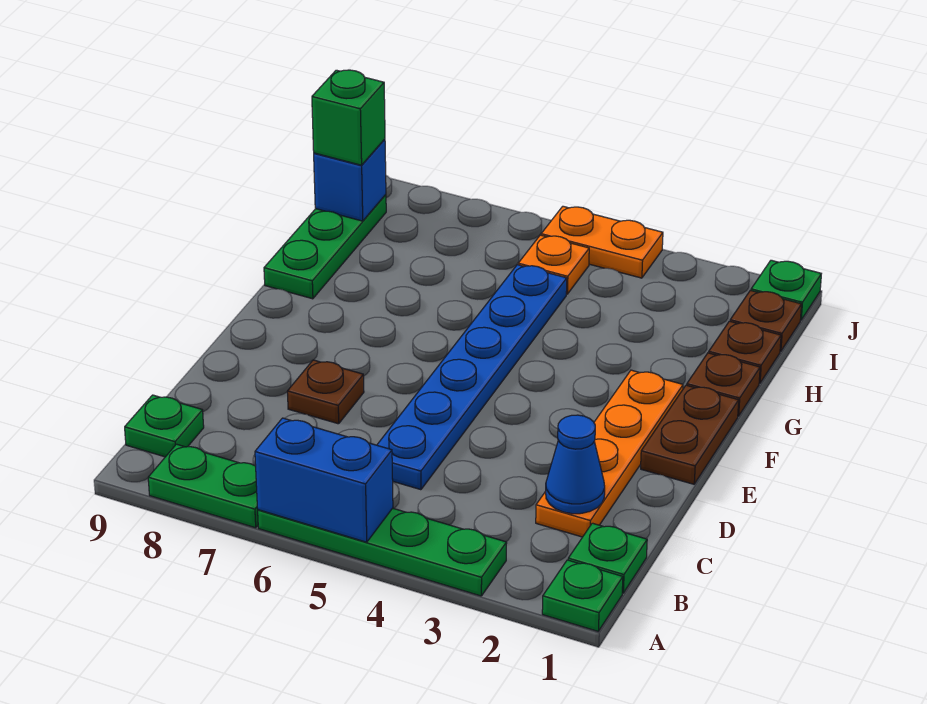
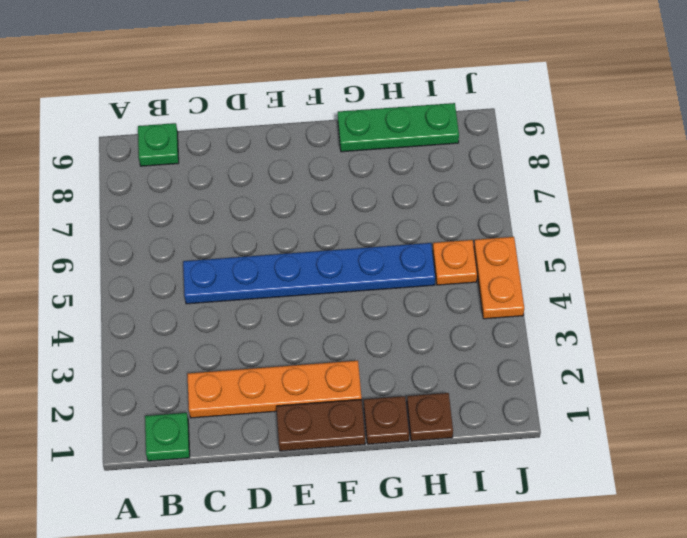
none -> green plate A1 level 1
none -> green plate A3:A6 level 1
none -> green plate A7:A8 level 1

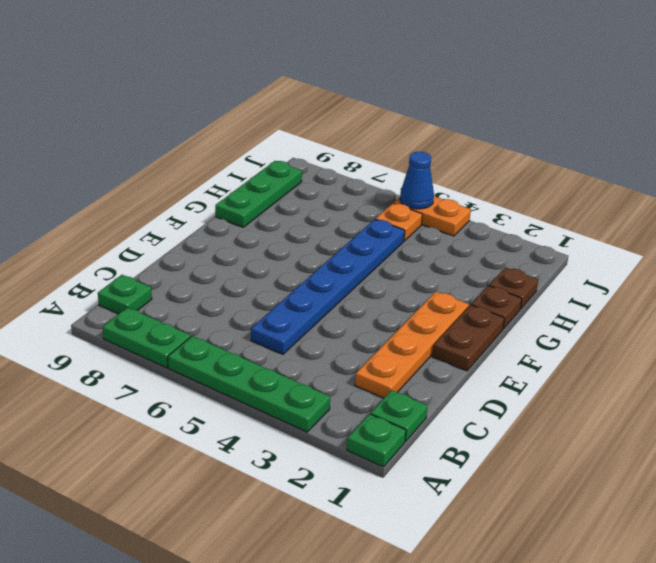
blue cone J5 level 2 -> blue cone C2 level 2
none -> brown plate D7 level 1
none -> brown plate I1 level 1
none -> green plate J1 level 1

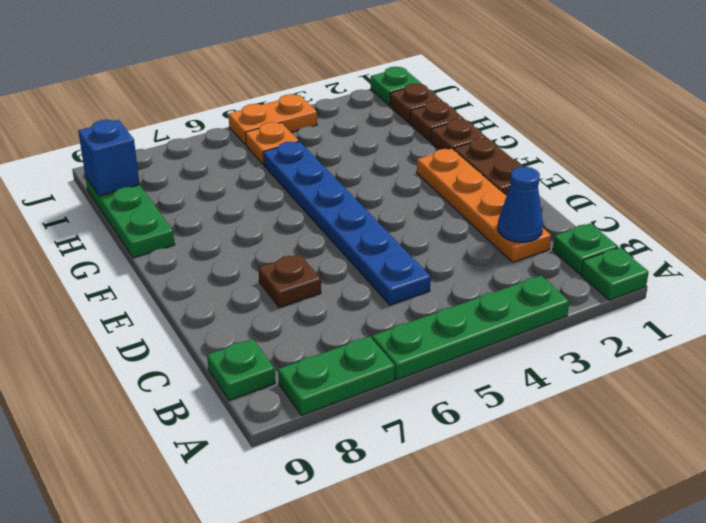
none -> blue brick A5:A6 level 2
none -> green brick I9 level 3

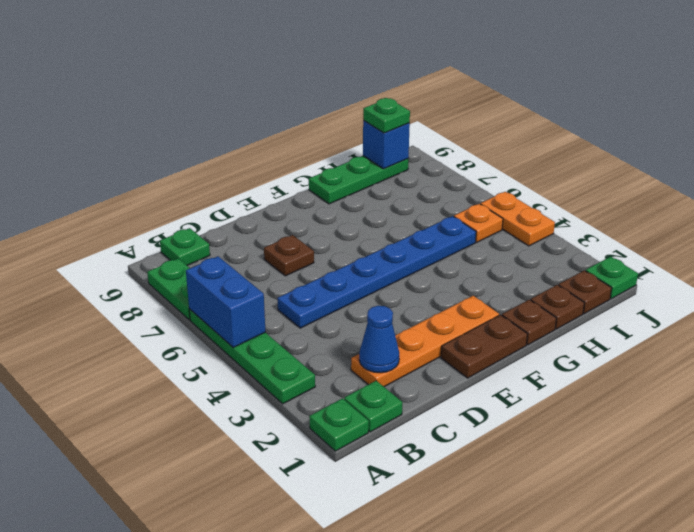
green plate I9 level 3 -> green brick I9 level 3

